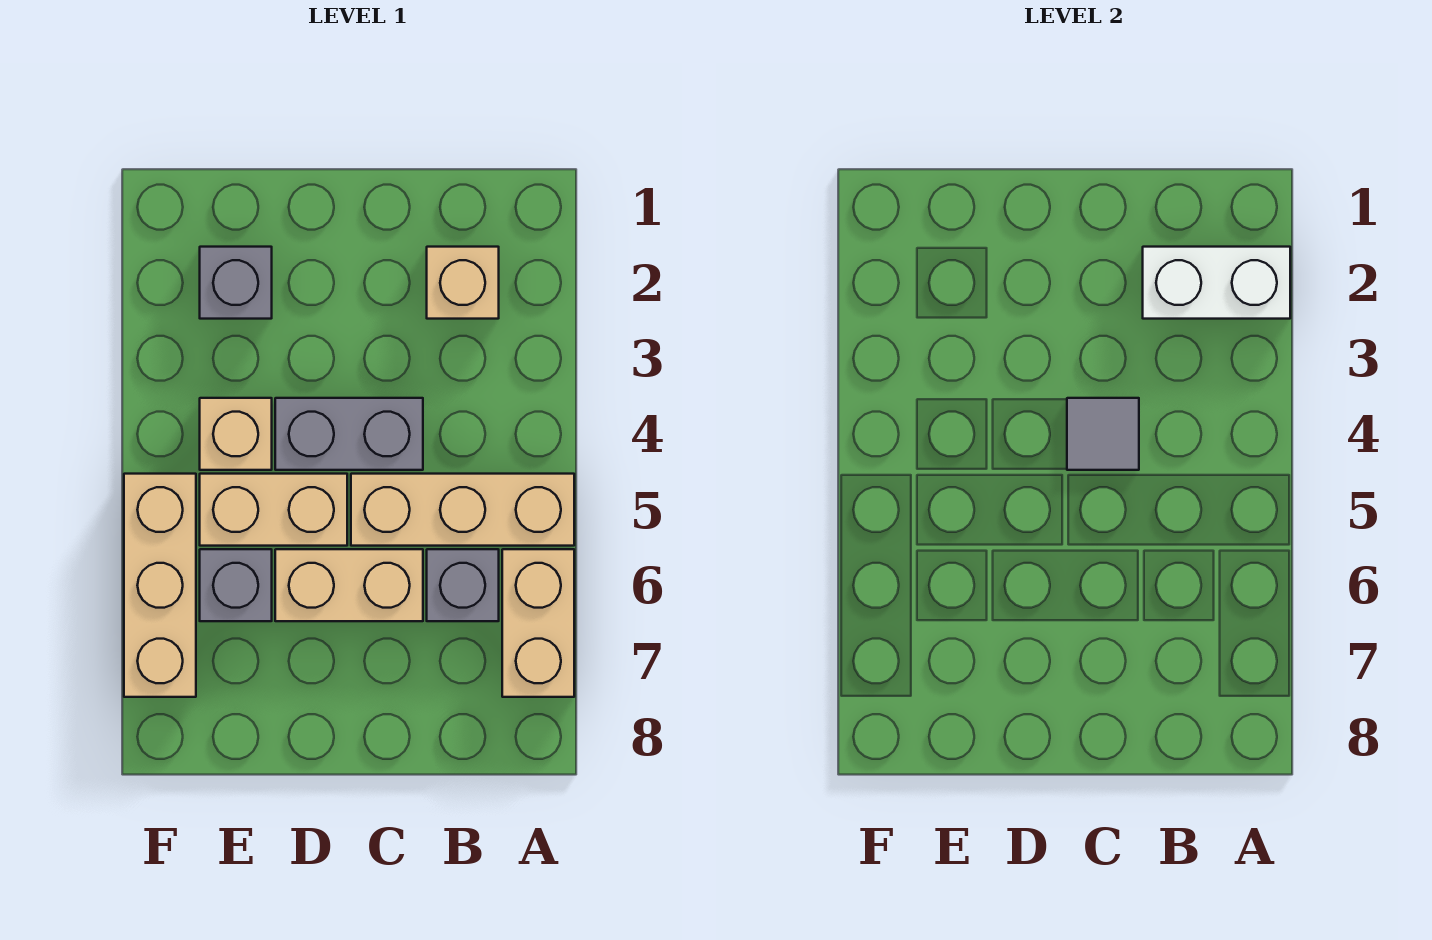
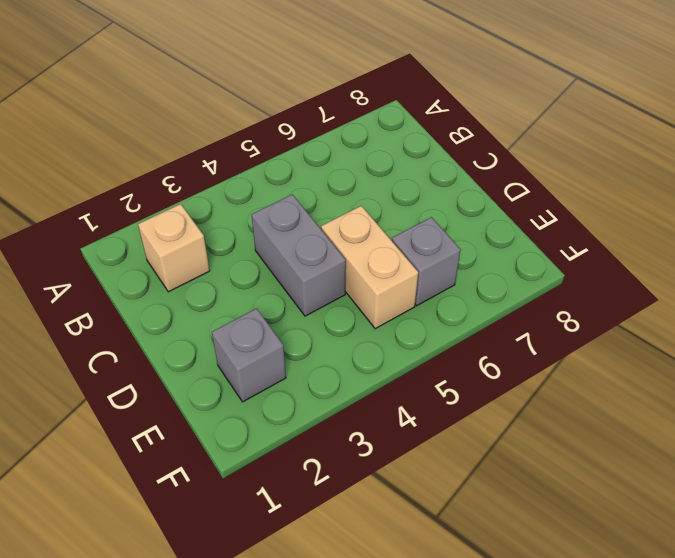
none -> tan brick A5:C5 level 1
none -> tan brick A6:A7 level 1
none -> grey brick B6 level 1

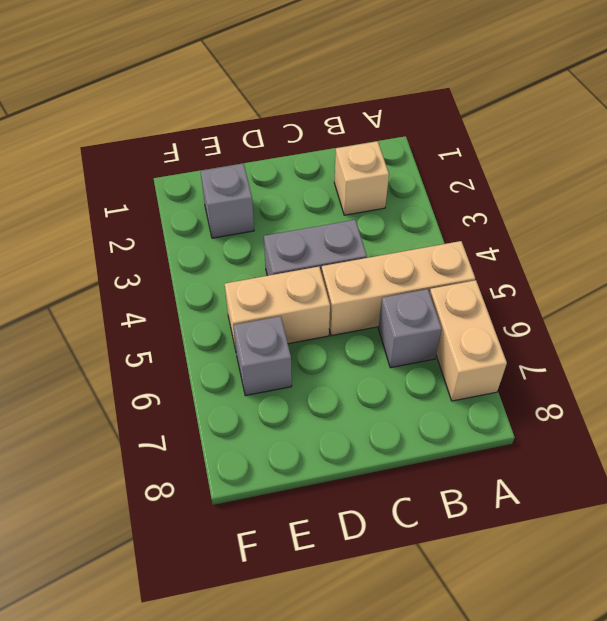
none -> tan brick C6:D6 level 1
none -> tan brick E4 level 1
none -> tan brick F5:F7 level 1

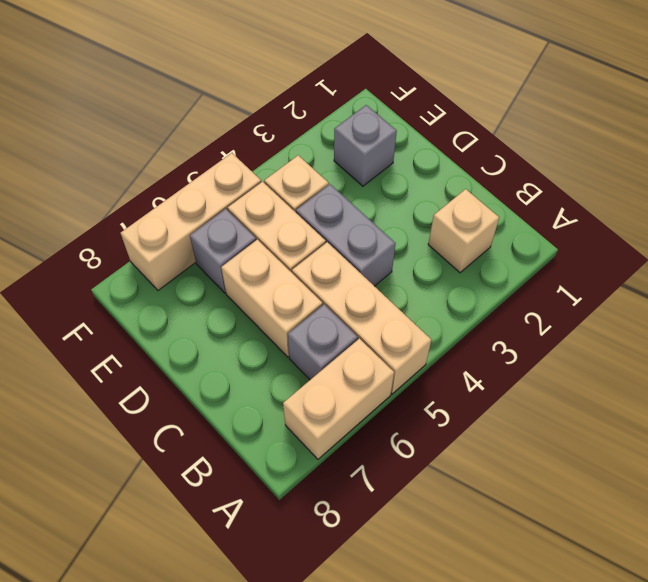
none -> white brick A2:B2 level 2
none -> grey tile C4 level 2

